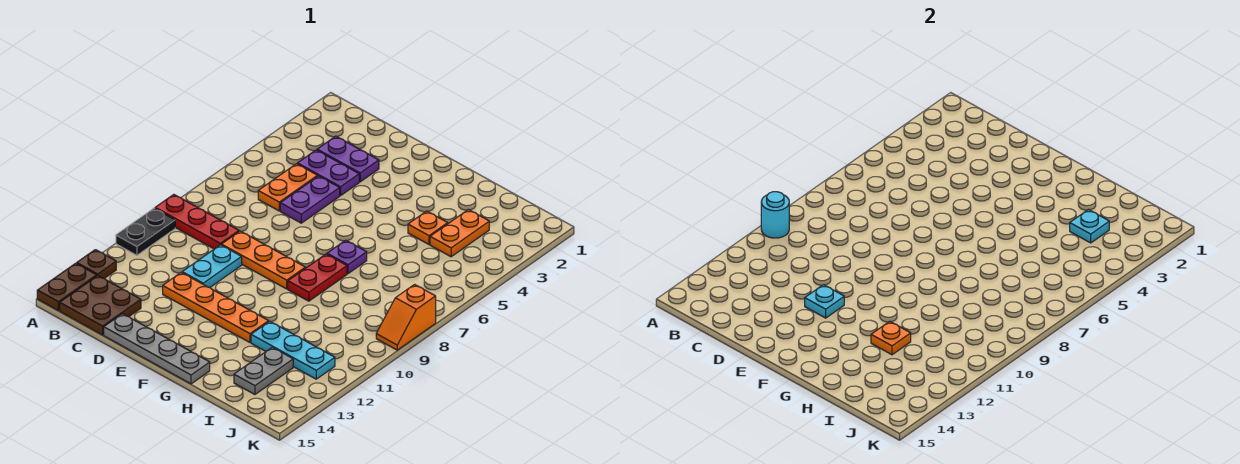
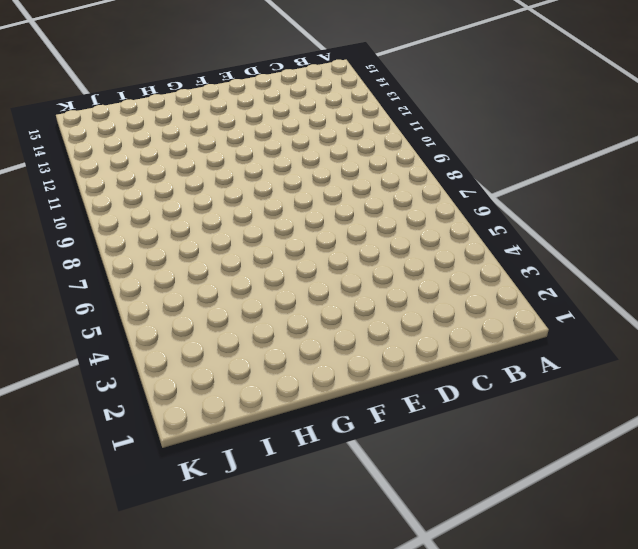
none -> red plate A9:C9 level 1
none -> black plate A10:A11 level 1
none -> brown plate A13 level 1

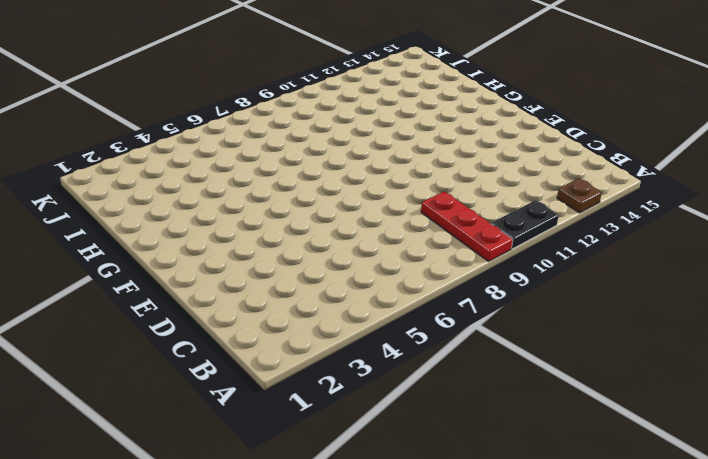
none -> brown plate A14:A15 level 1
none -> brown plate B14:C15 level 1
none -> purple plate C3:D3 level 1

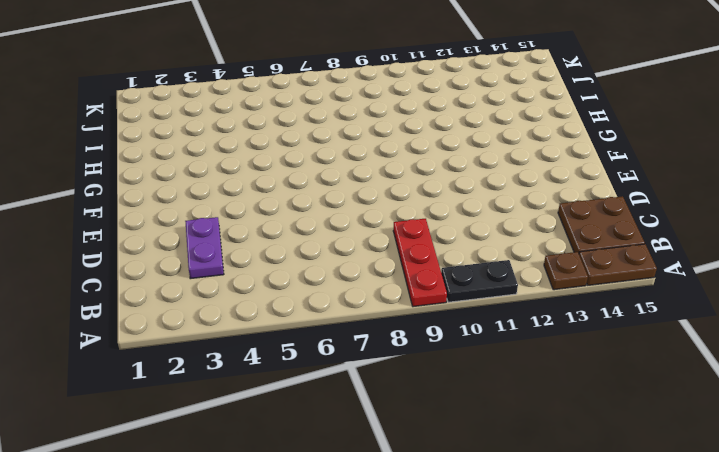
none -> purple plate C4:D4 level 1
none -> orange plate C5:C6 level 1
none -> purple plate D5:D6 level 1

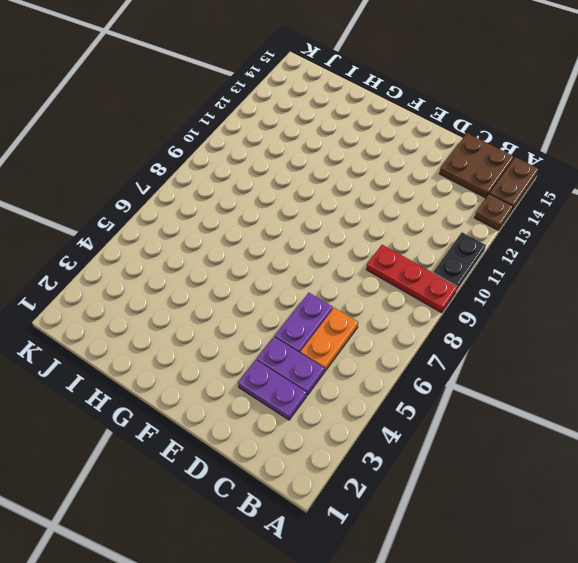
none -> orange plate D9:F9 level 1
none -> cyan plate D10:D11 level 1
none -> orange plate D12:G12 level 1

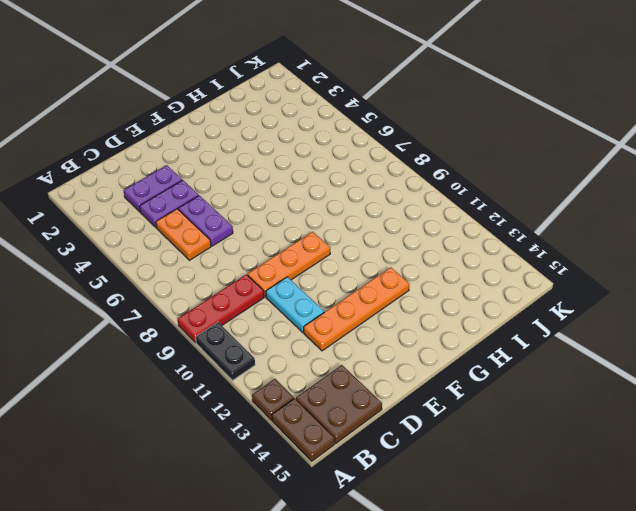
none -> grey plate D15:G15 level 1
none -> purple plate G7 level 1
none -> red plate G8:G9 level 1

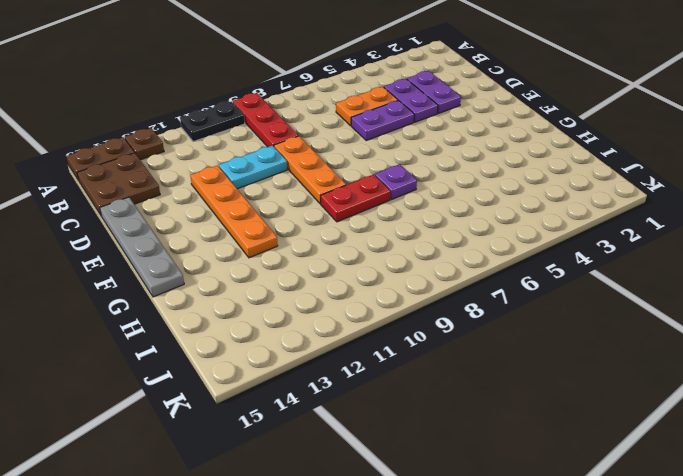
none -> orange plate H4 level 1
none -> cyan plate H12:J12 level 1
none -> orange plate I3:I4 level 1

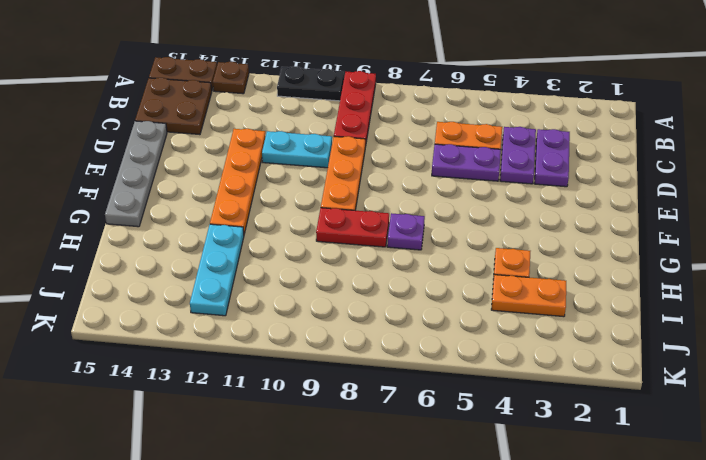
none -> grey plate I13:I14 level 1
none -> orange slope K8:K9 level 1 top 8
none -> cyan round brick A10 level 2

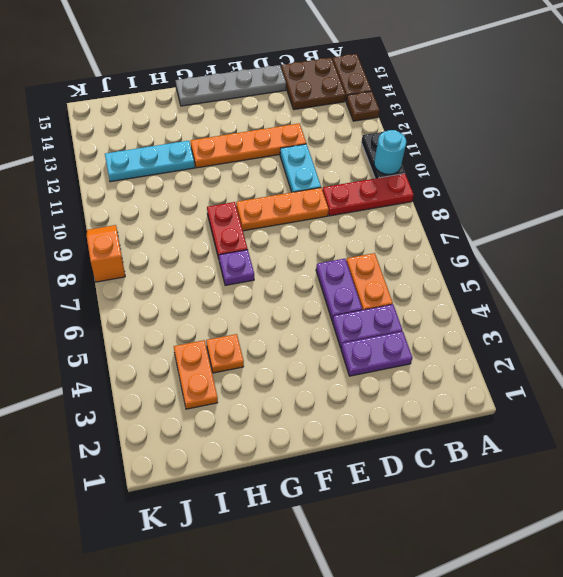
none -> grey plate I13:I14 level 1
none -> cyan plate E12 level 2
none -> orange plate H12 level 2

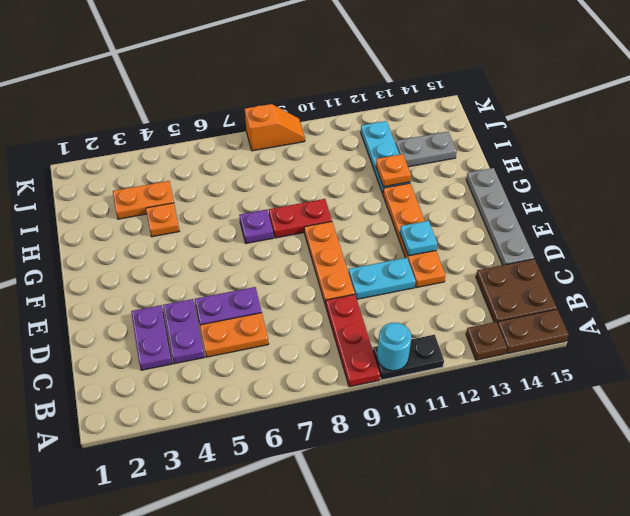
none -> cyan plate I3 level 2

